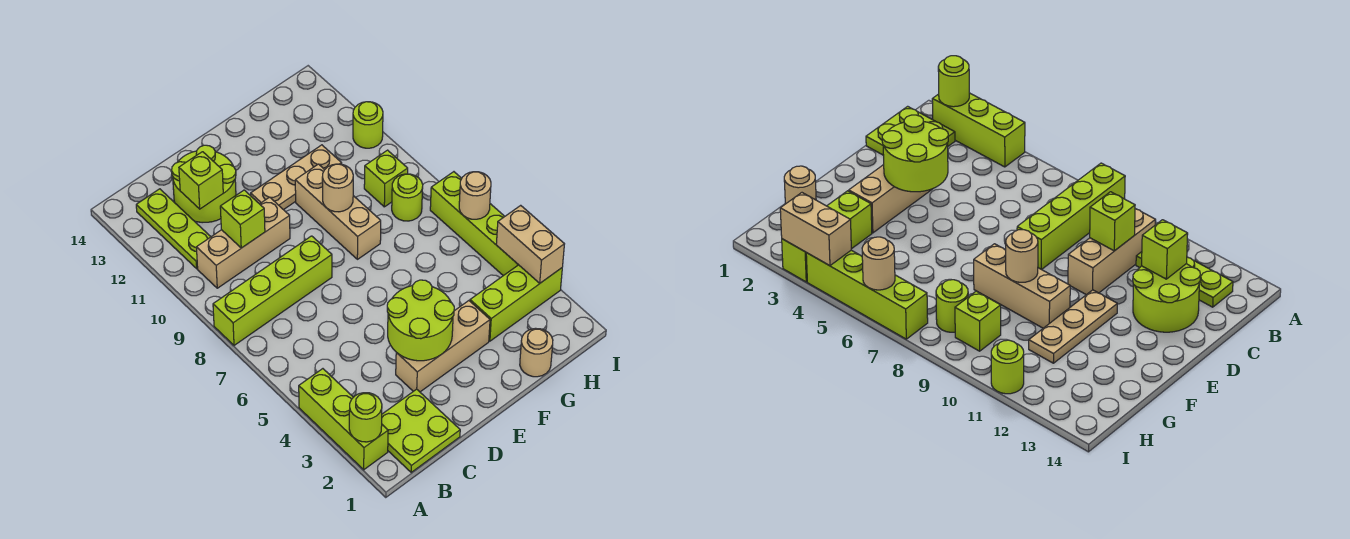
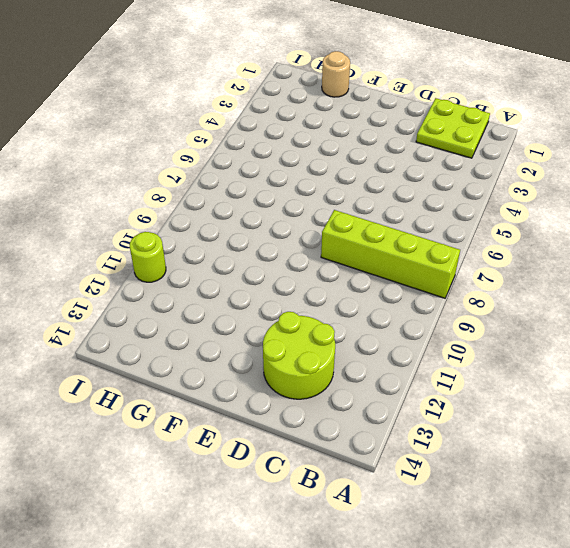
none -> lime brick A2:A4 level 1
none -> tan brick B10:D10 level 1
none -> lime plate B11:B13 level 1

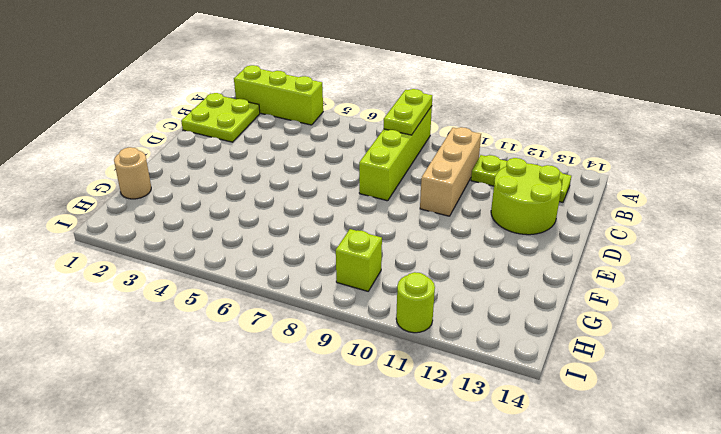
lime plate A8:B8 level 2 -> none
none -> tan brick D3:F3 level 1
none -> tan plate E11:G11 level 1
none -> tan brick F8:F10 level 1

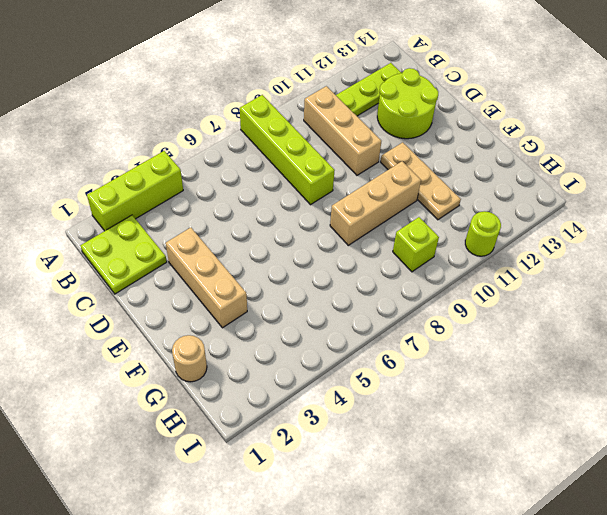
none -> lime brick G3:I3 level 1
none -> lime round brick H8 level 1
none -> lime brick I4:I7 level 1

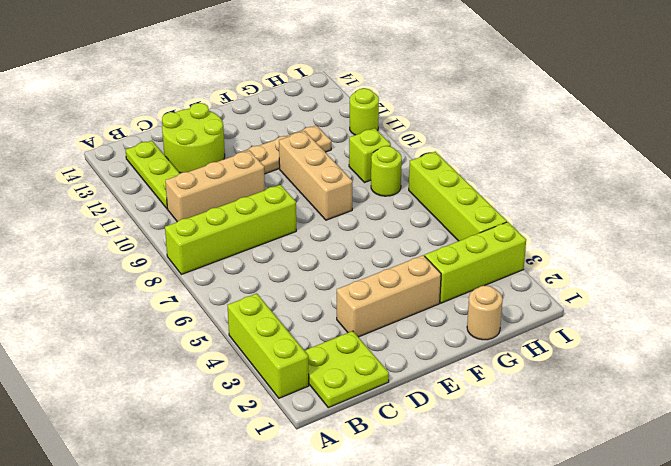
none -> lime round brick A2 level 2
none -> lime brick C10 level 2
none -> lime brick C12 level 2

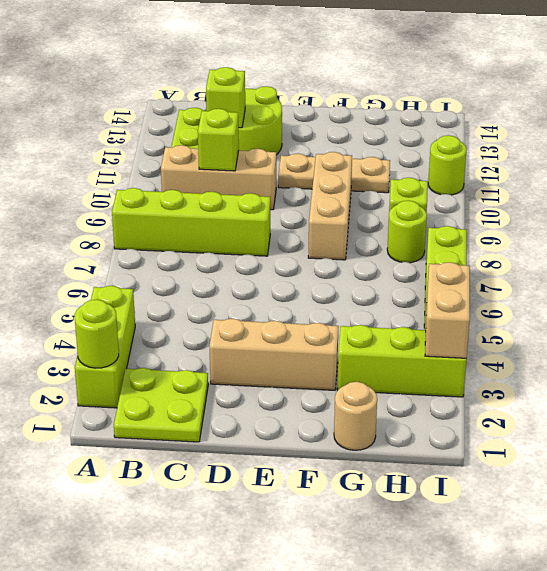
none -> lime round brick D3:E4 level 2
none -> tan round brick F9 level 2
none -> tan round brick I6 level 2

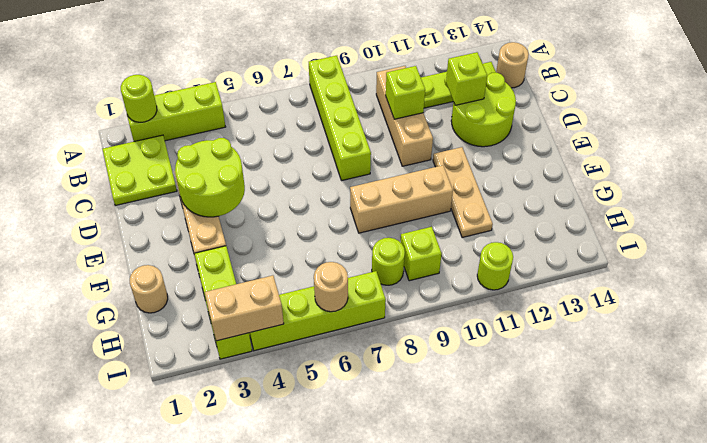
tan round brick B14 level 1 -> tan round brick F9 level 2

